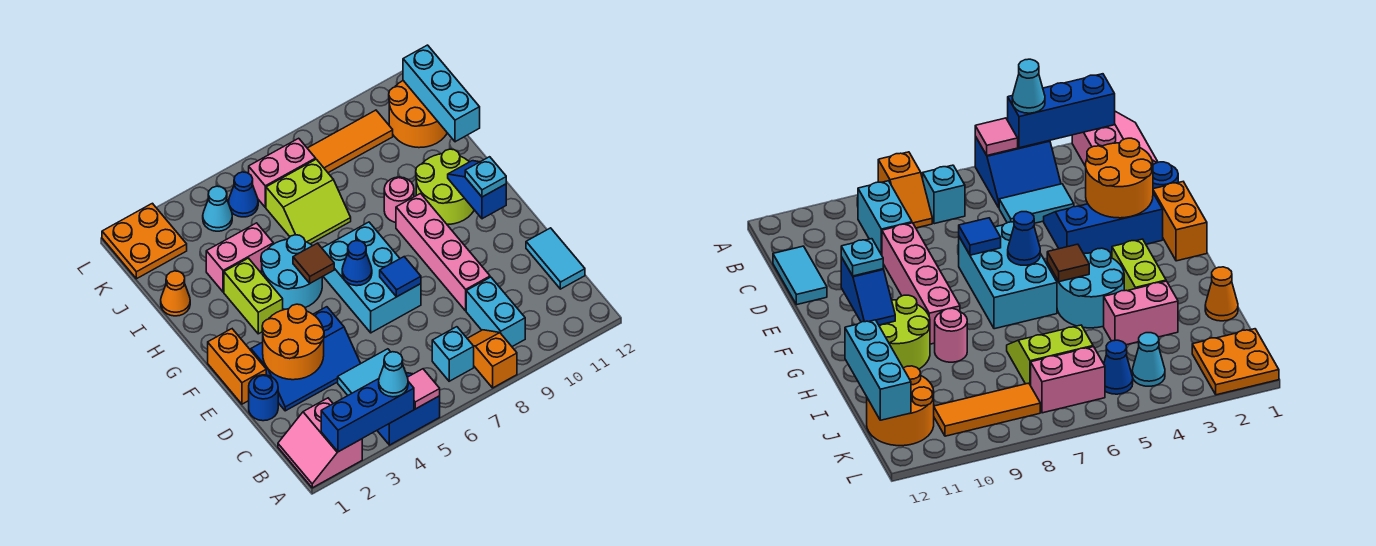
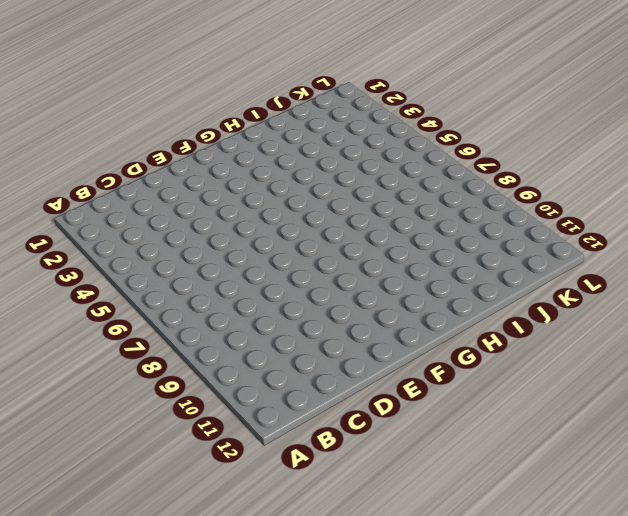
none -> pink slope A1:B2 level 1 top 2
none -> blue slope A4:B5 level 1 top A
none -> orange slope A8:B8 level 1 top A
none -> cyan brick B7 level 1

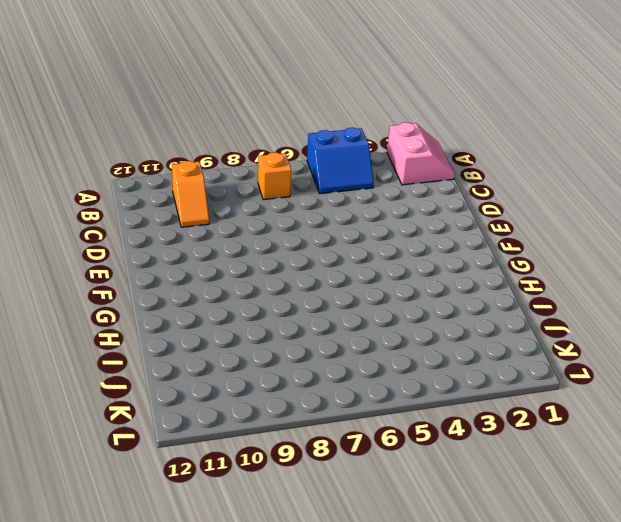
orange brick B7 level 1 -> cyan brick B7 level 1
orange slope B10:C10 level 1 top B -> orange slope A8:B8 level 1 top A
none -> cyan brick B9:C9 level 1
none -> cyan tile C4:C5 level 1
none -> cyan tile C12:D12 level 1
none -> blue round brick D1 level 1

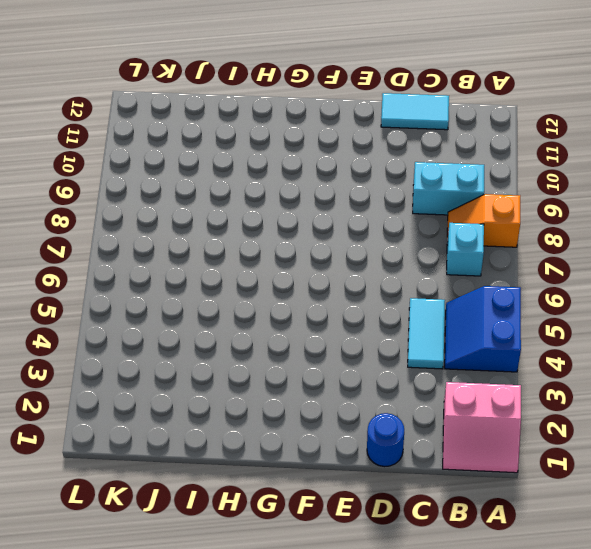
none -> blue slope D2:E4 level 1 top E
none -> pink brick D9:G9 level 1
none -> orange brick E1:F1 level 1
none -> cyan brick E6:G7 level 1

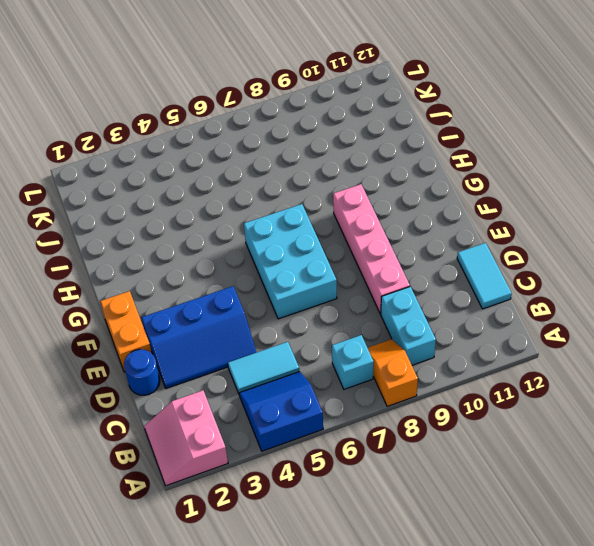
none -> lime brick G3:H3 level 1
none -> cyan round brick G4:H5 level 1
none -> lime round brick G10:H11 level 1
none -> pink round brick H9 level 1

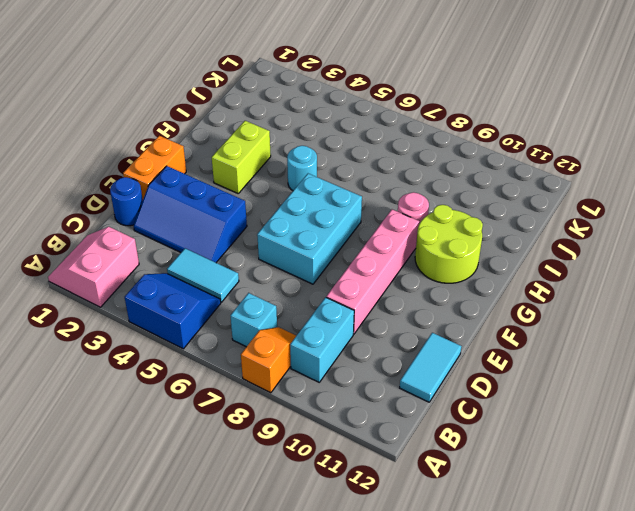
cyan round brick H5 level 1 -> cyan round brick G4:H5 level 1
none -> orange cone I1 level 1
none -> pink brick I3:I4 level 1
none -> lime slope I6:J7 level 1 top J
none -> orange round brick J11:K12 level 1

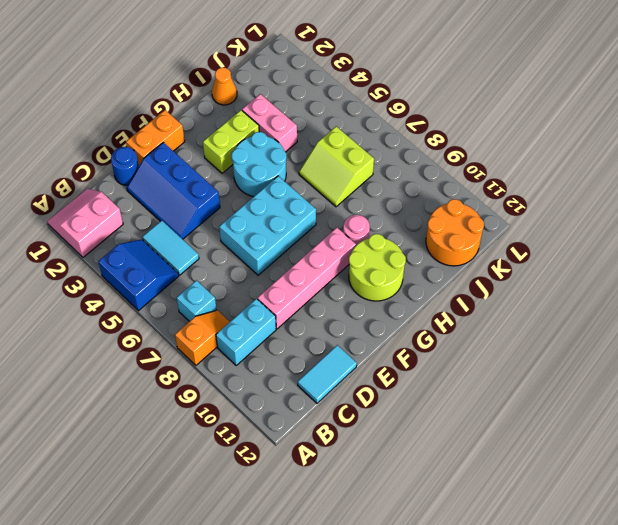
none -> orange plate K1:L2 level 1
none -> cyan cone K4 level 1
none -> blue cone K5 level 1
none -> pink brick K6:K7 level 1

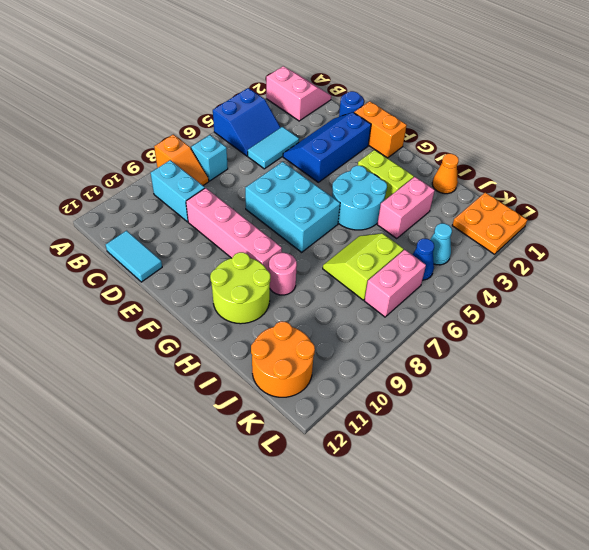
none -> orange tile K8:K10 level 1
none -> blue brick A2:A4 level 2
none -> pink tile A5 level 2
none -> orange round brick D2:E3 level 2

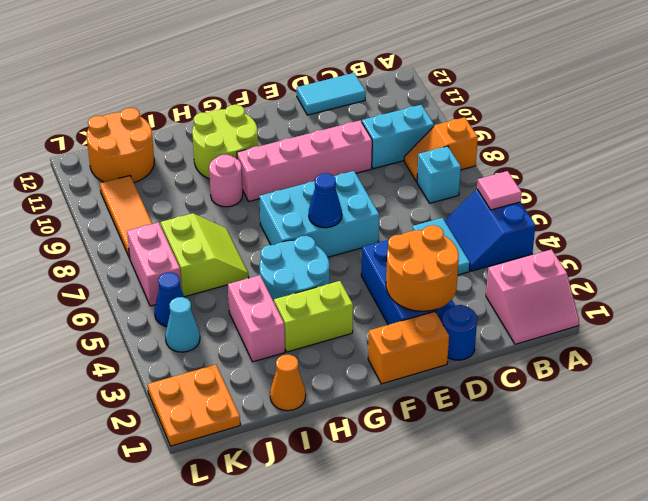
none -> blue brick A2:A4 level 2
none -> blue tile E7 level 2
none -> blue slope F11:G11 level 2 top F
none -> brown tile G5 level 2

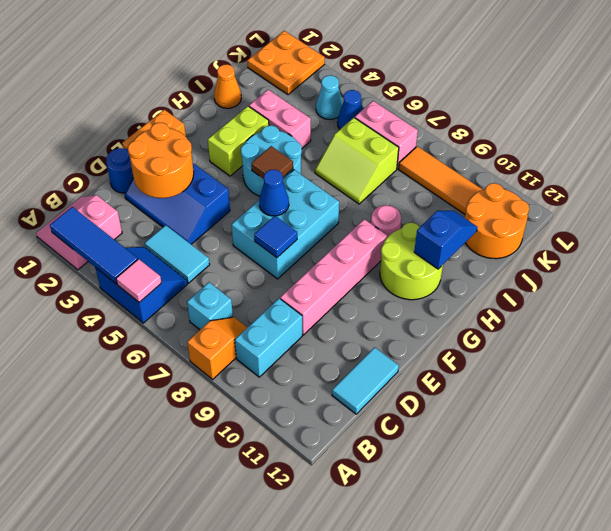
blue tile A2:A4 level 2 -> blue brick A2:A4 level 2
blue slope H11:I11 level 2 top H -> blue slope F11:G11 level 2 top F
none -> cyan brick I12:K12 level 2
none -> cyan cone A4 level 3
none -> cyan plate F11 level 3

